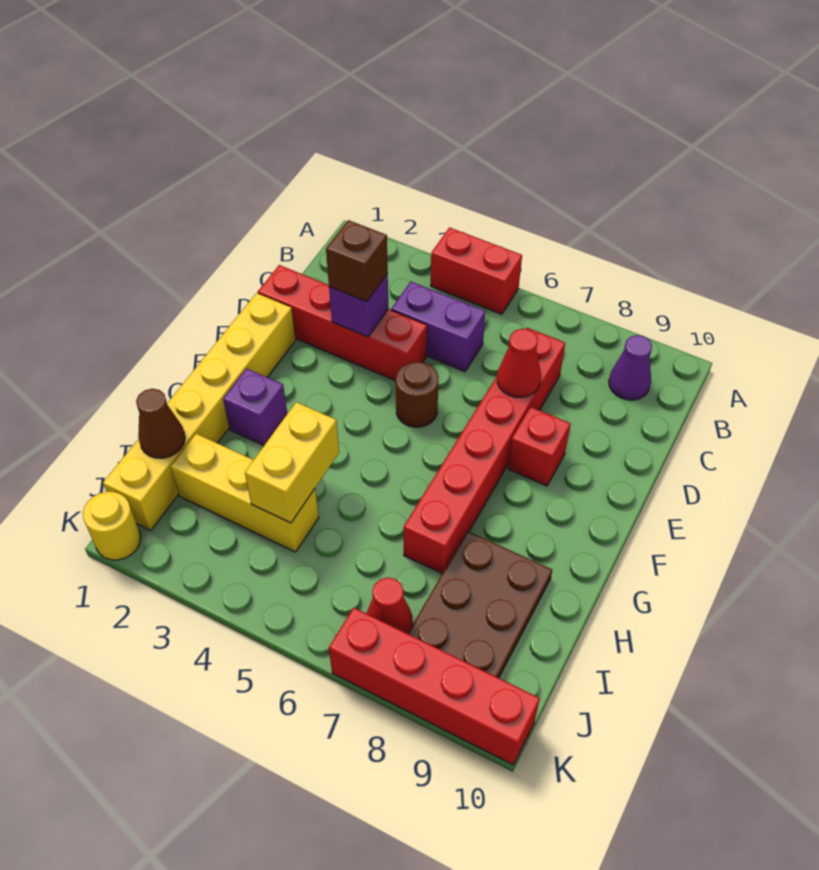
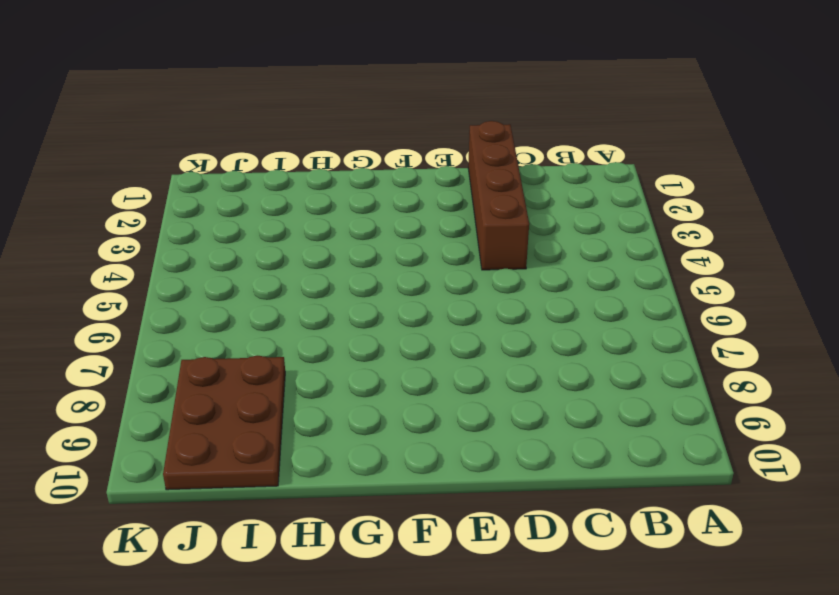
brown brick D1:D4 level 1 -> red brick D1:D4 level 1
brown plate I8:J10 level 1 -> brown plate H8:J9 level 1
none -> red brick A4:A5 level 1
none -> purple cone B9 level 1
none -> purple brick C4:C5 level 1

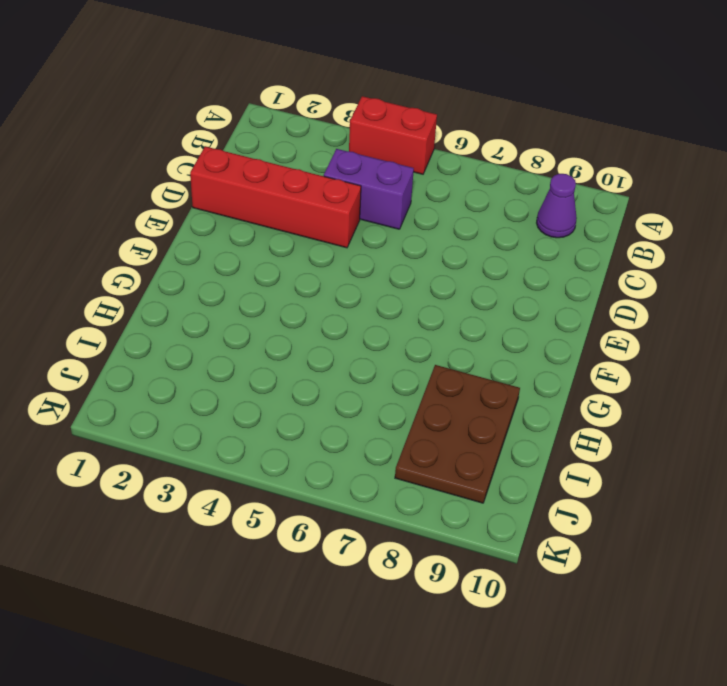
none -> red brick C7:H7 level 1
none -> yellow brick E1:J1 level 1
none -> brown round brick E5 level 1

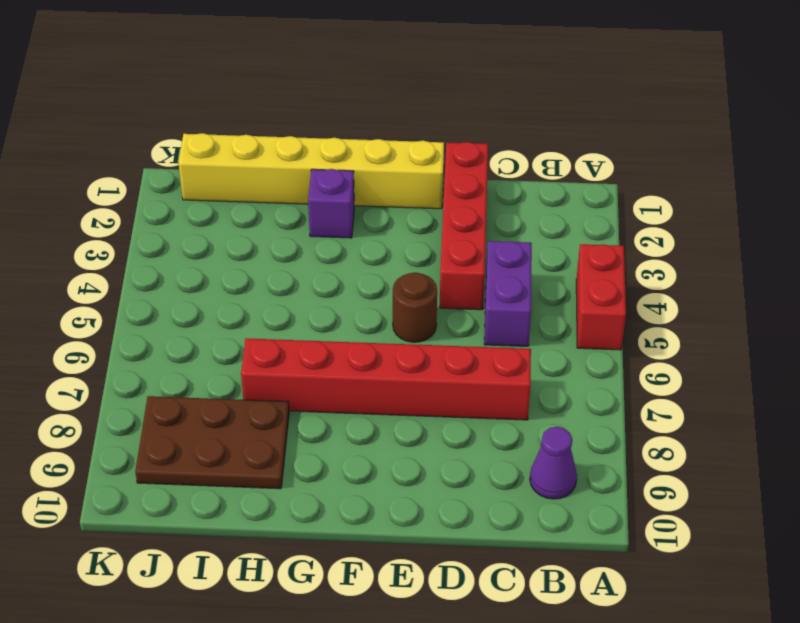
none -> red brick E8 level 1
none -> yellow brick I2:I4 level 1
none -> red cone J7 level 1

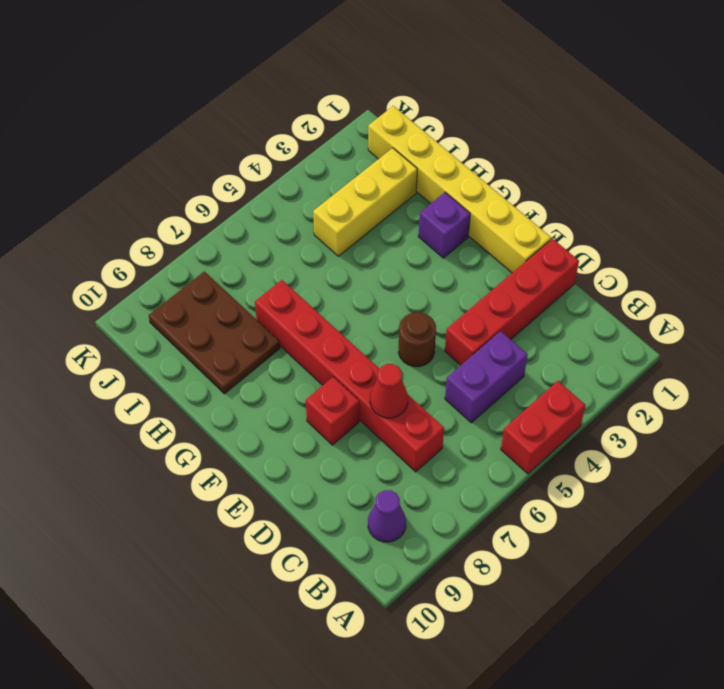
none -> red cone J7 level 1
none -> yellow round brick K1 level 1
none -> red brick K7:K10 level 1

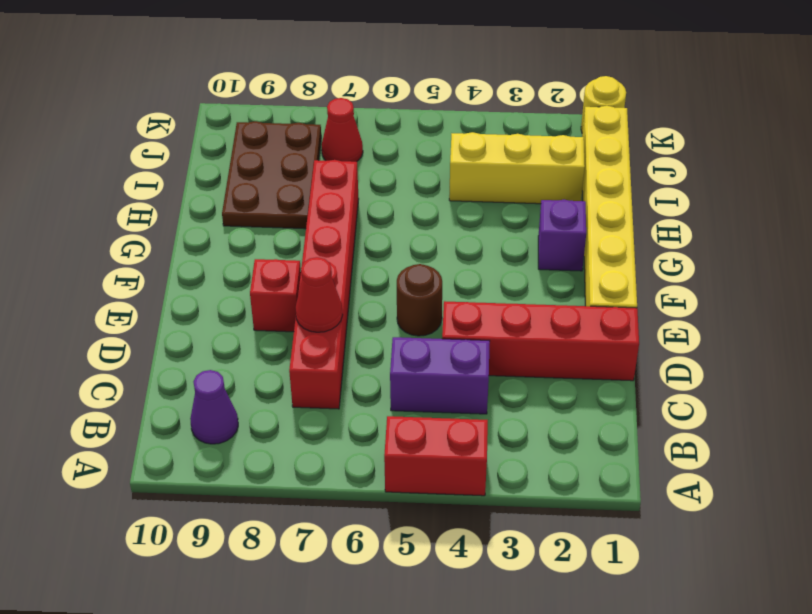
none -> red brick K7:K10 level 1
none -> purple brick D3 level 2
none -> yellow brick H4:I4 level 2

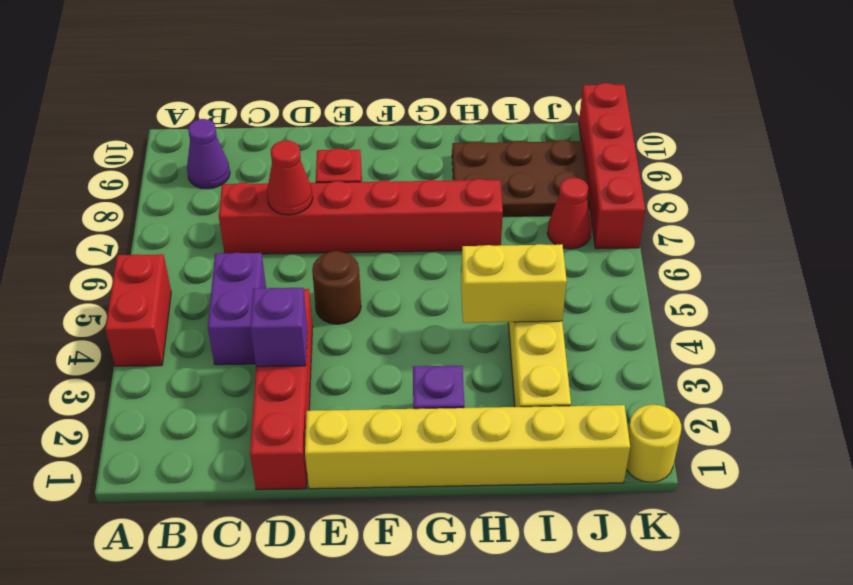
none -> brown cone I1 level 2
none -> brown brick D3 level 3

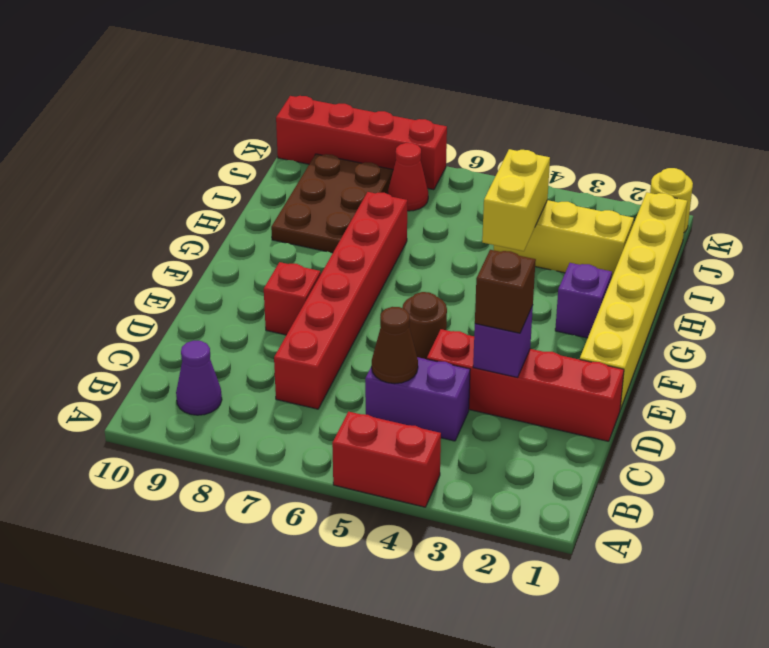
brown cone C5 level 2 -> brown cone I1 level 2
none -> red cone D7 level 2

